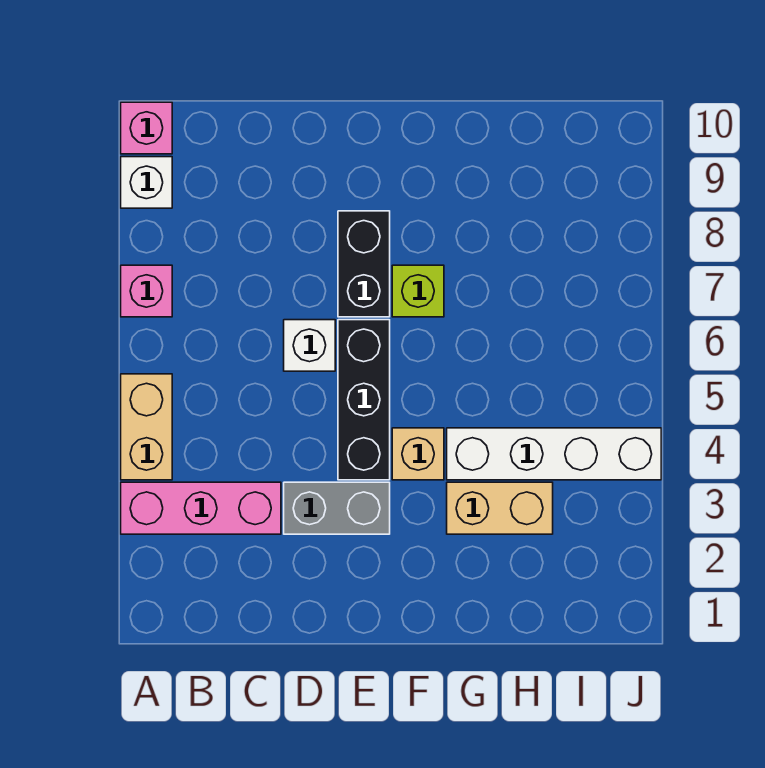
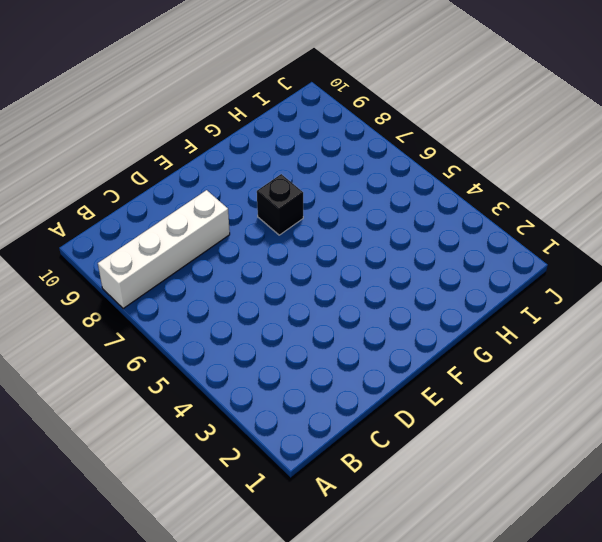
white brick A8:D8 level 1 -> white brick G4:J4 level 1
black brick F7 level 1 -> lime brick F7 level 1
none -> pink brick A3:C3 level 1
none -> tan brick A4:A5 level 1
none -> pink brick A7 level 1

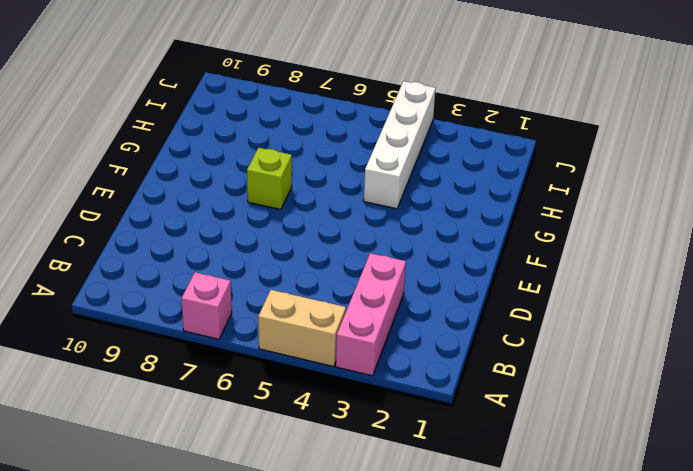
none -> white brick A9 level 1
none -> pink brick A10 level 1
none -> grey brick D3:E3 level 1

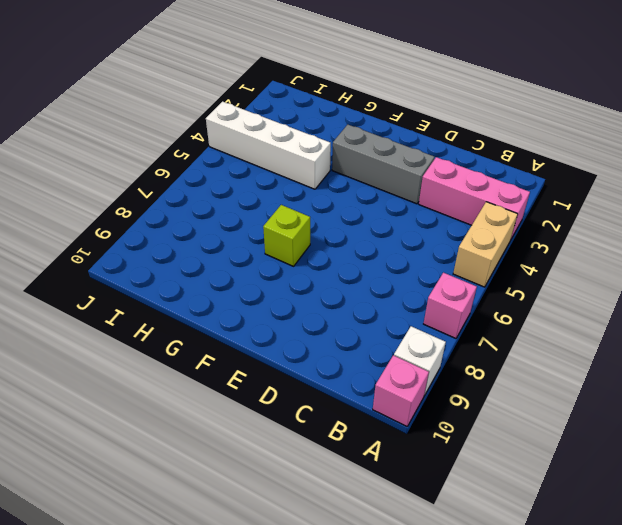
grey brick D3:F3 level 1 -> grey brick D3:E3 level 1
none -> white brick D6 level 1
none -> black brick E4:E6 level 1
none -> black brick E7:E8 level 1

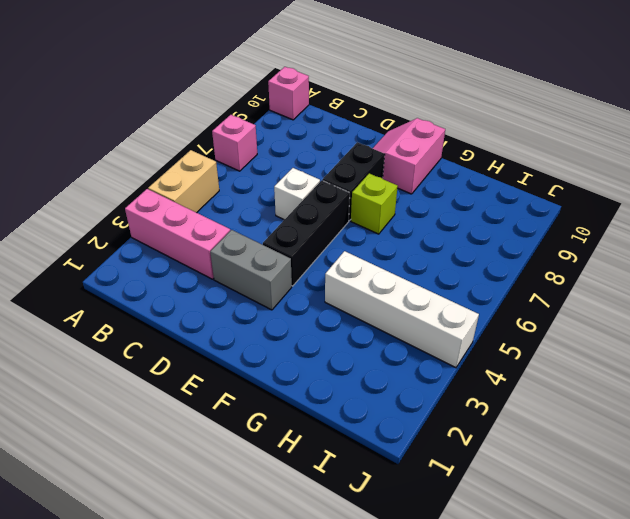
pink slope E9:F10 level 1 top F -> none
none -> white brick A9 level 1
none -> tan brick F4 level 1
none -> tan brick G3:H3 level 1

